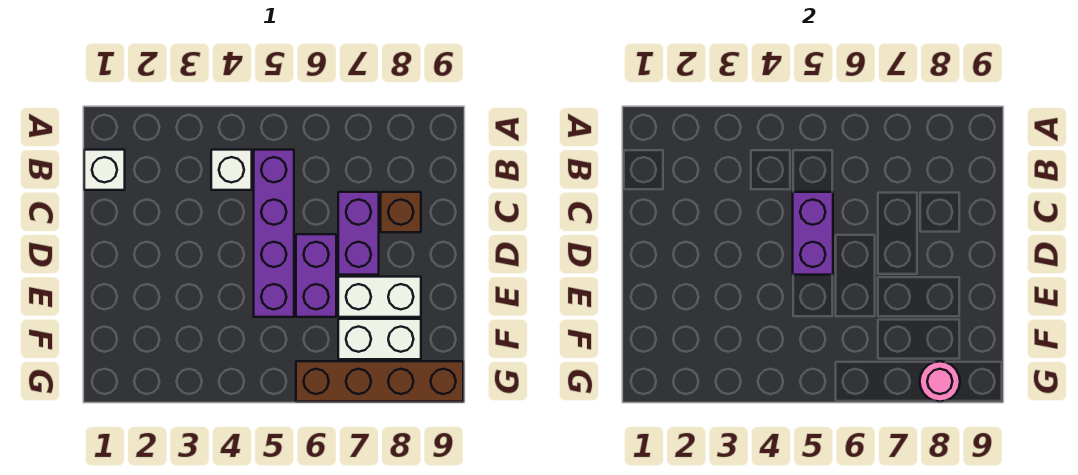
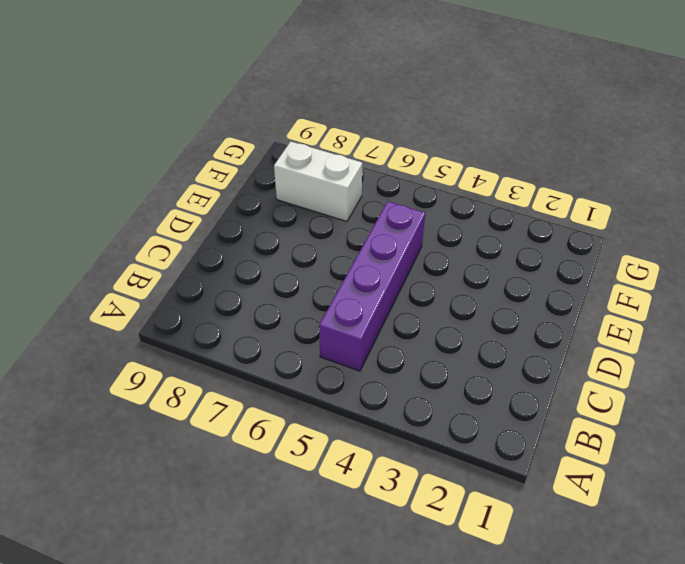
none -> white brick B1 level 1
none -> white brick B4 level 1

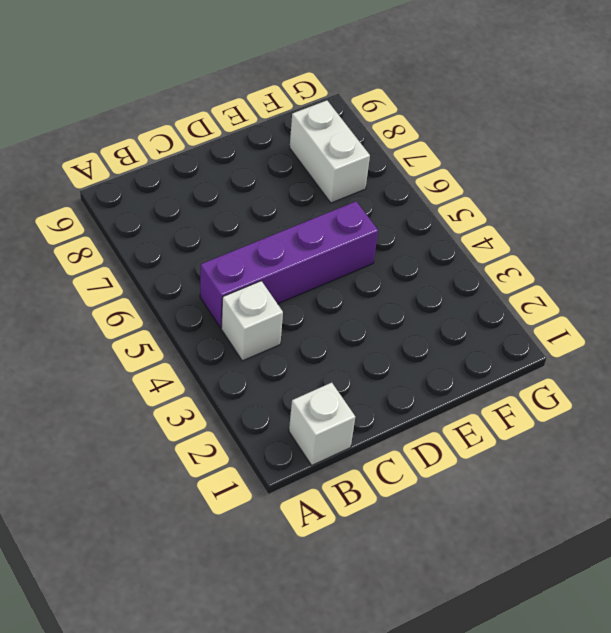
none -> purple brick C7:D7 level 1
none -> brown brick C8 level 1

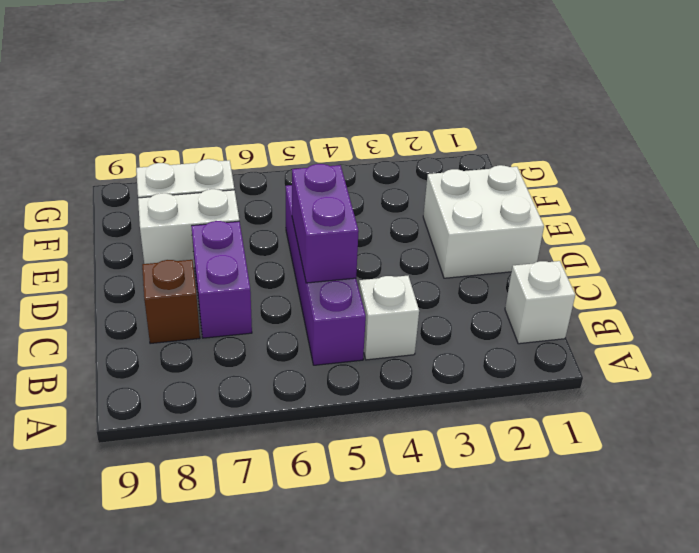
white brick D1:E2 level 1 -> none
none -> purple brick D6:E6 level 1
none -> brown brick G6:G9 level 1

